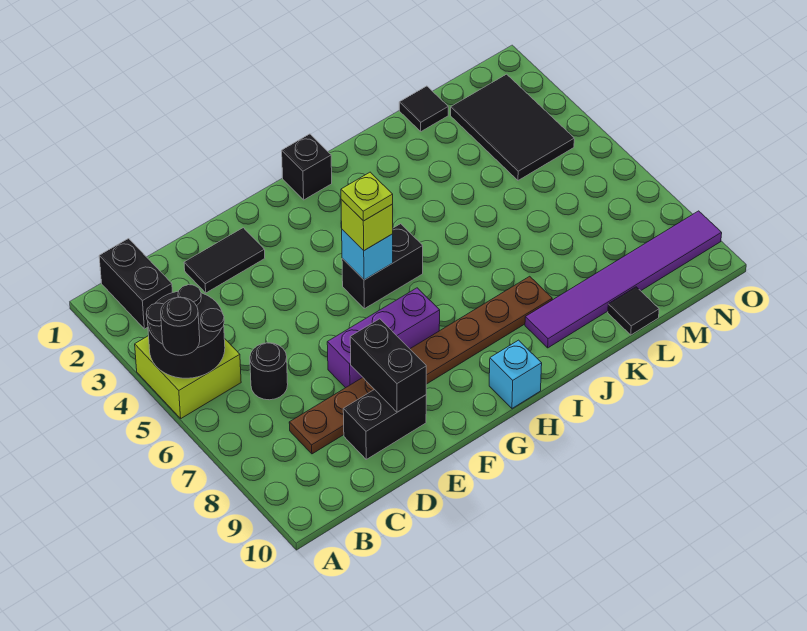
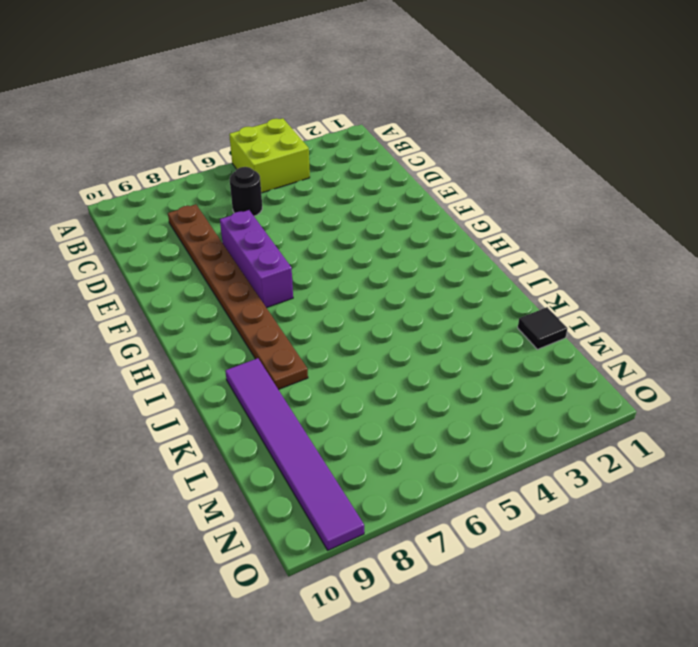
none -> black brick B1:B2 level 1
none -> black tile D2:E2 level 1
none -> black brick D9:E9 level 1

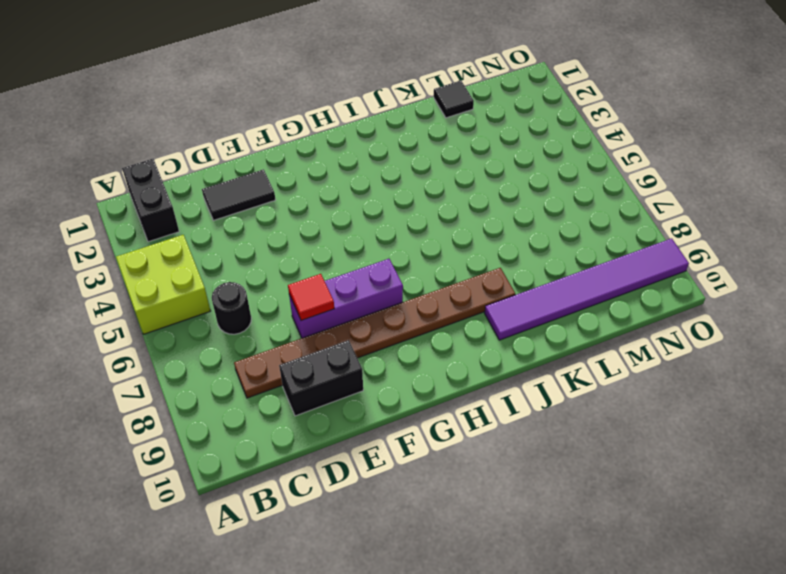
red tile E7 level 2 -> none
none -> black brick G5:H5 level 1
none -> black brick H1 level 1
none -> cyan brick H10 level 1

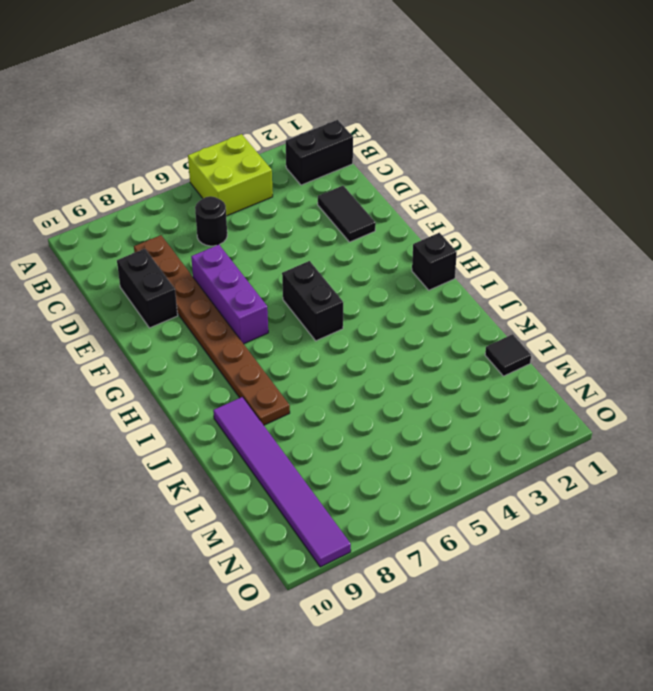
none -> cyan brick H10 level 1
none -> black tile L10 level 1
none -> black tile M2:N4 level 1

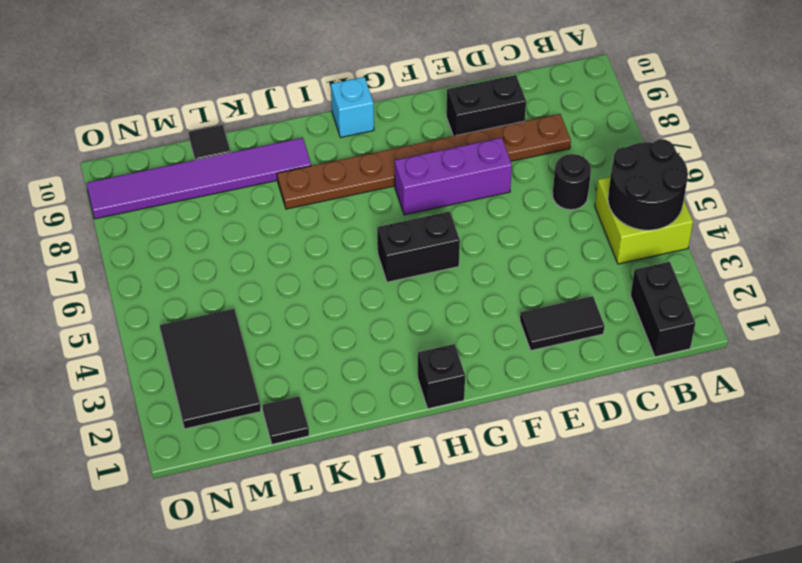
none -> black brick E8:E9 level 2
none -> cyan brick G5 level 2
none -> black round brick A5 level 3

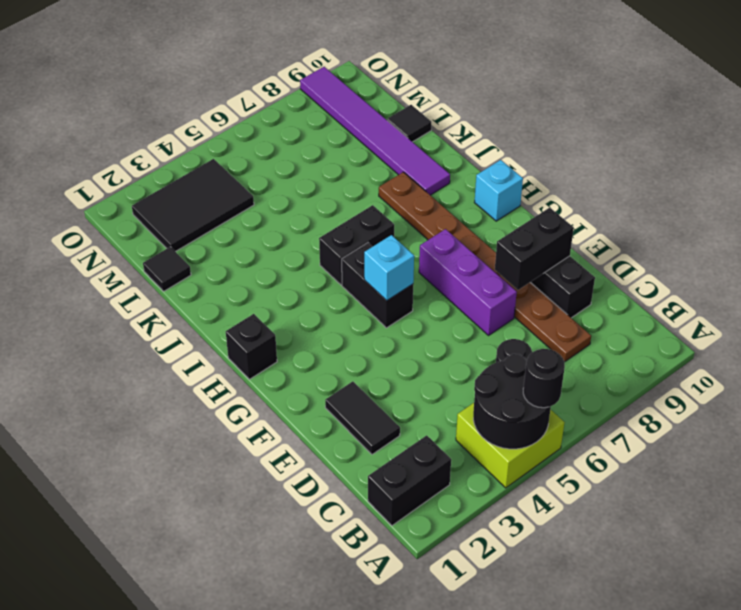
black brick I5:I6 level 1 -> none
none -> lime brick G5 level 3
none -> lime plate G5 level 4

